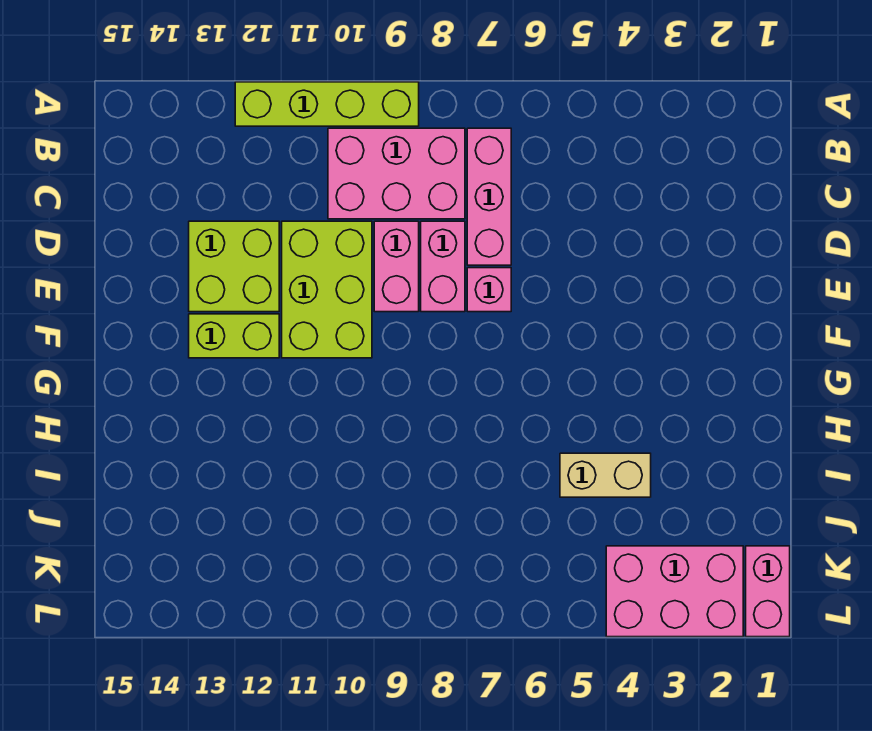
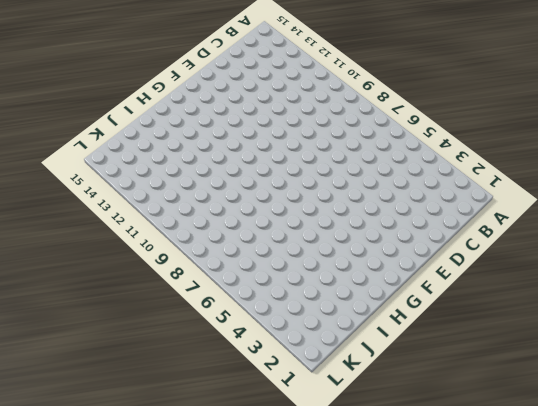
none -> lime brick A9:A12 level 1
none -> pink brick B7:D7 level 1
none -> pink brick B8:C10 level 1

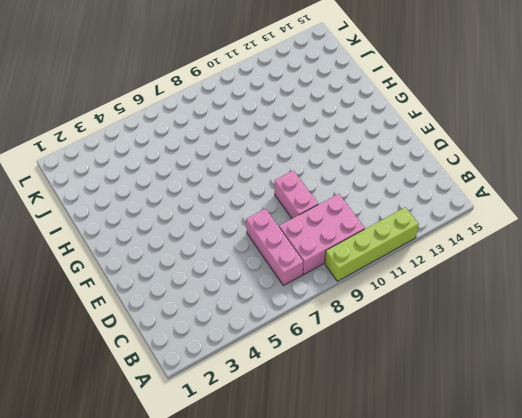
none -> pink brick D8:E8 level 1
none -> lime brick D10:F11 level 1
none -> lime brick D12:E13 level 1

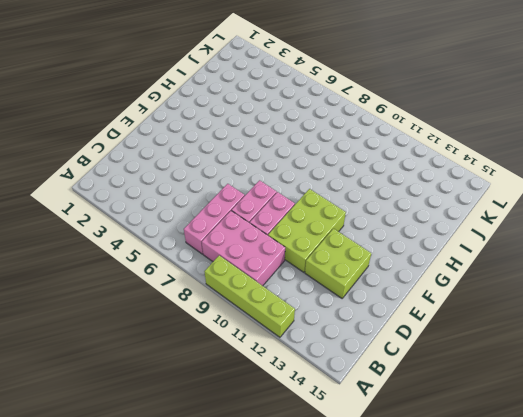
none -> pink brick E7 level 1
none -> lime brick F12:F13 level 1
none -> tan brick I4:I5 level 1

